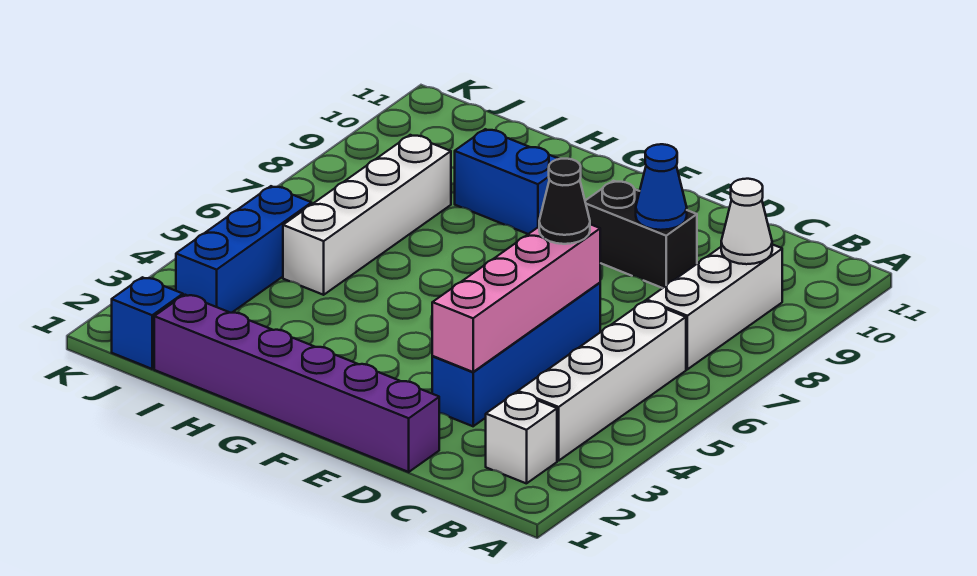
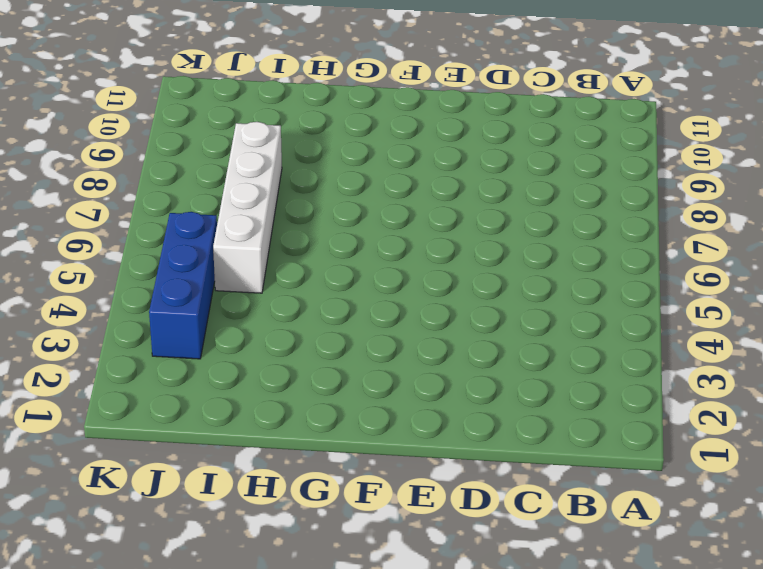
none -> white brick B2 level 1
none -> white brick B3:B6 level 1
none -> white brick B7:B9 level 1

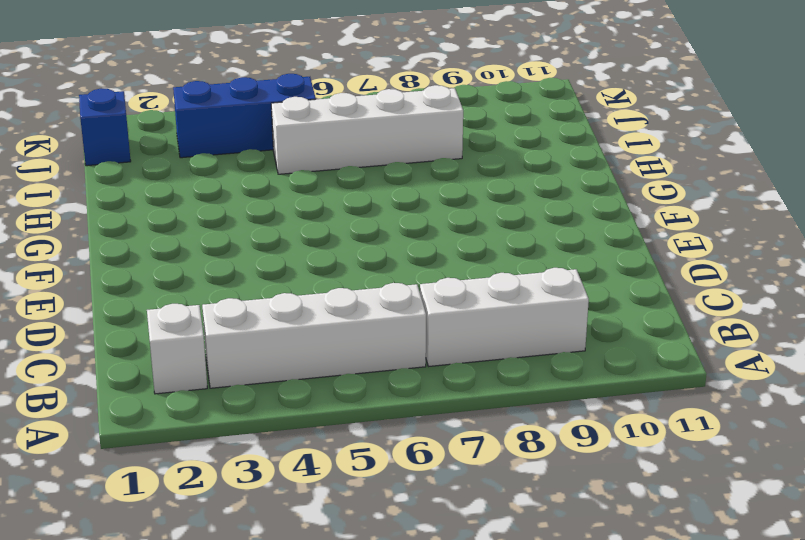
none -> purple brick D1:I1 level 1
none -> blue brick D3:D6 level 1
none -> black brick D9:E9 level 1

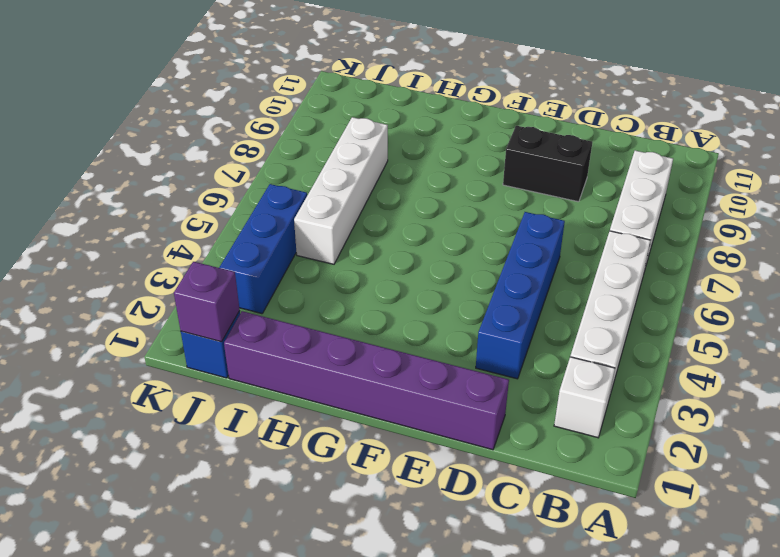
purple brick J1 level 2 -> none
none -> blue brick G9:H9 level 1
none -> white cone B9 level 2
none -> pink brick D3:D6 level 2

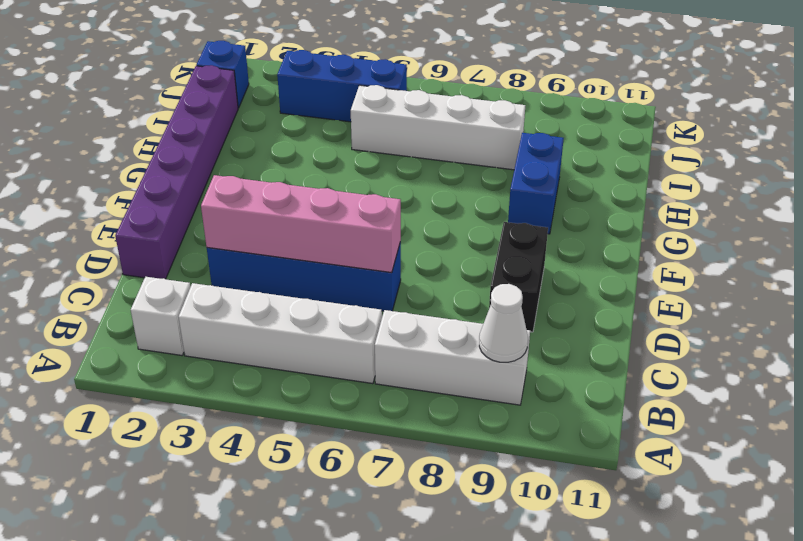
none -> blue cone D9 level 2
none -> black cone D6 level 3

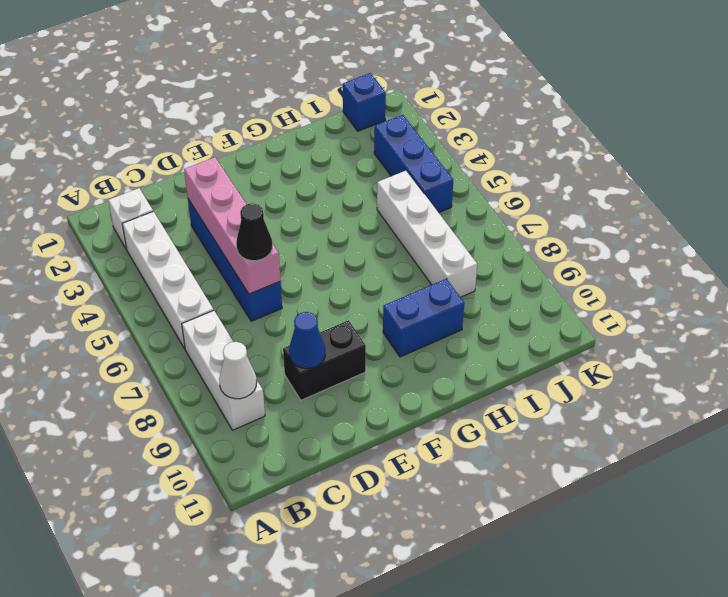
none -> purple brick D1:I1 level 1

